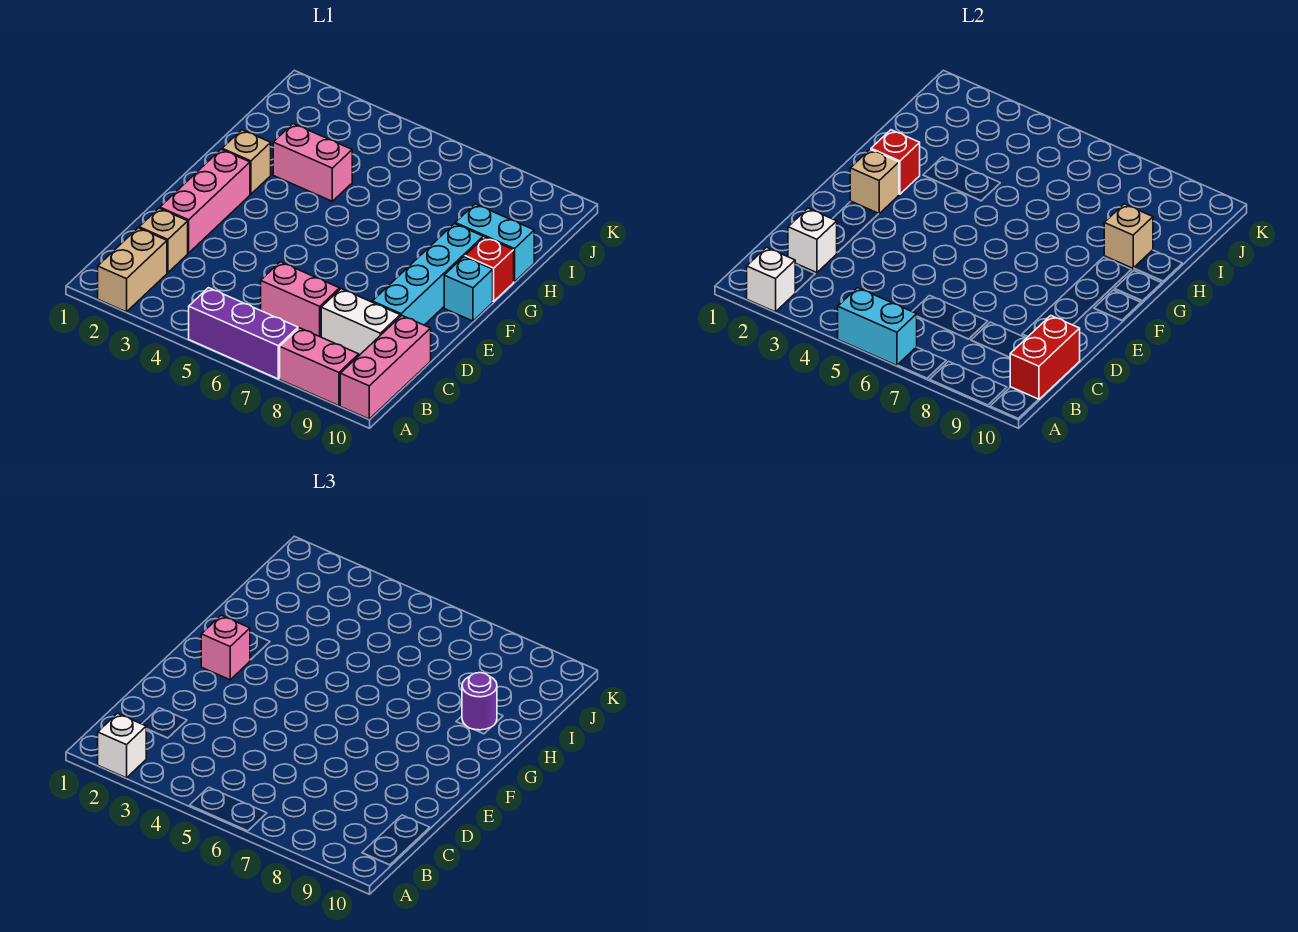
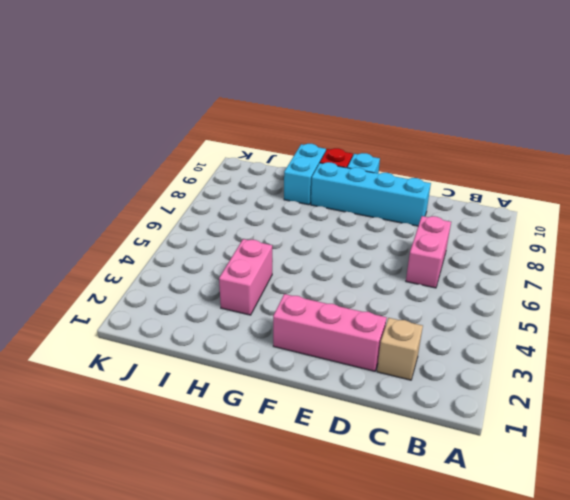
none -> tan brick A2:B2 level 1
none -> purple brick A5:A7 level 1
none -> pink brick A8:A9 level 1

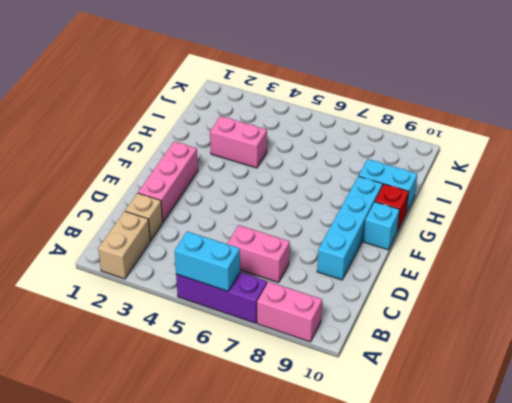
none -> pink brick A10:C10 level 1
none -> white brick C8:C9 level 1
none -> tan brick G2 level 1

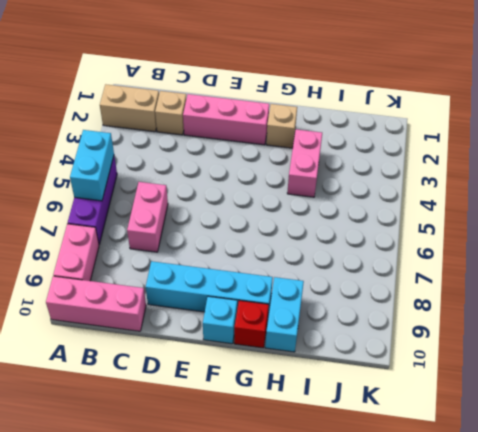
none -> white brick C8:C9 level 1
none -> white brick A2 level 2
none -> red brick B10:C10 level 2

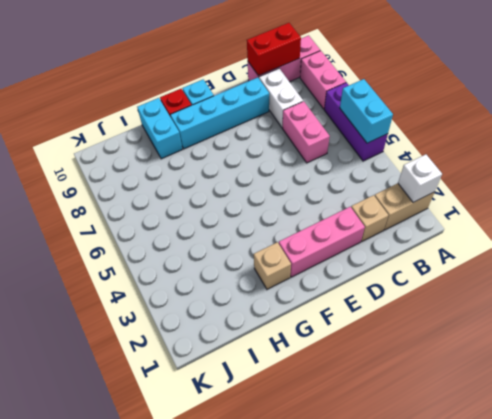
none -> pink brick H3:H4 level 1
none -> white brick C2 level 2
none -> tan brick F2 level 2

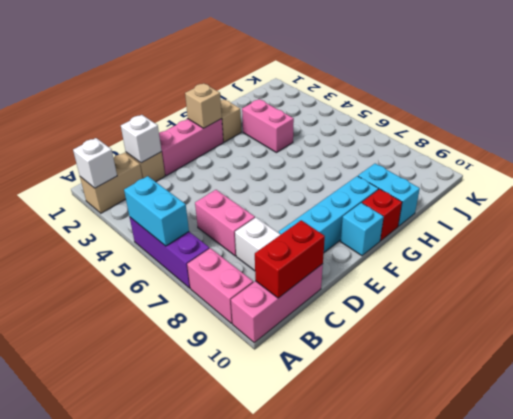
none -> red brick G2 level 2
none -> tan brick H9 level 2
none -> white brick A2 level 3

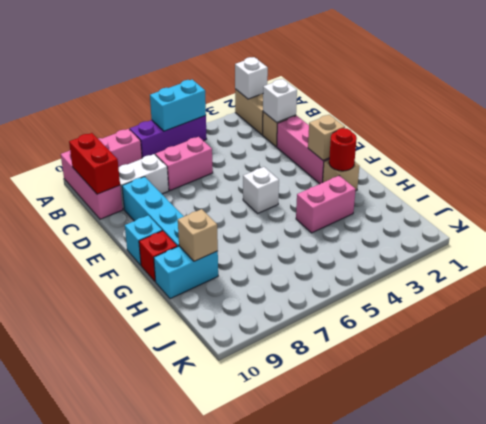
white brick F5 level 1 -> white brick A2 level 3
red round brick G2 level 2 -> red brick G2 level 2
none -> pink brick F2 level 3
none -> purple round brick H9 level 3

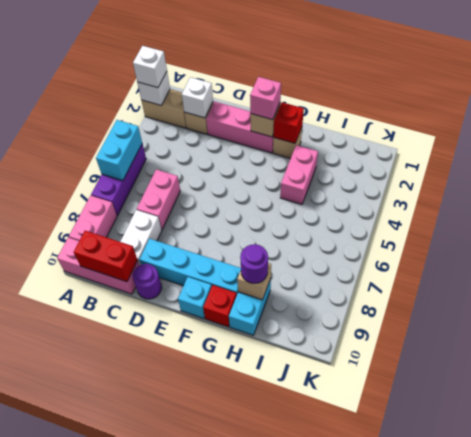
purple round brick D10 level 1 -> none

